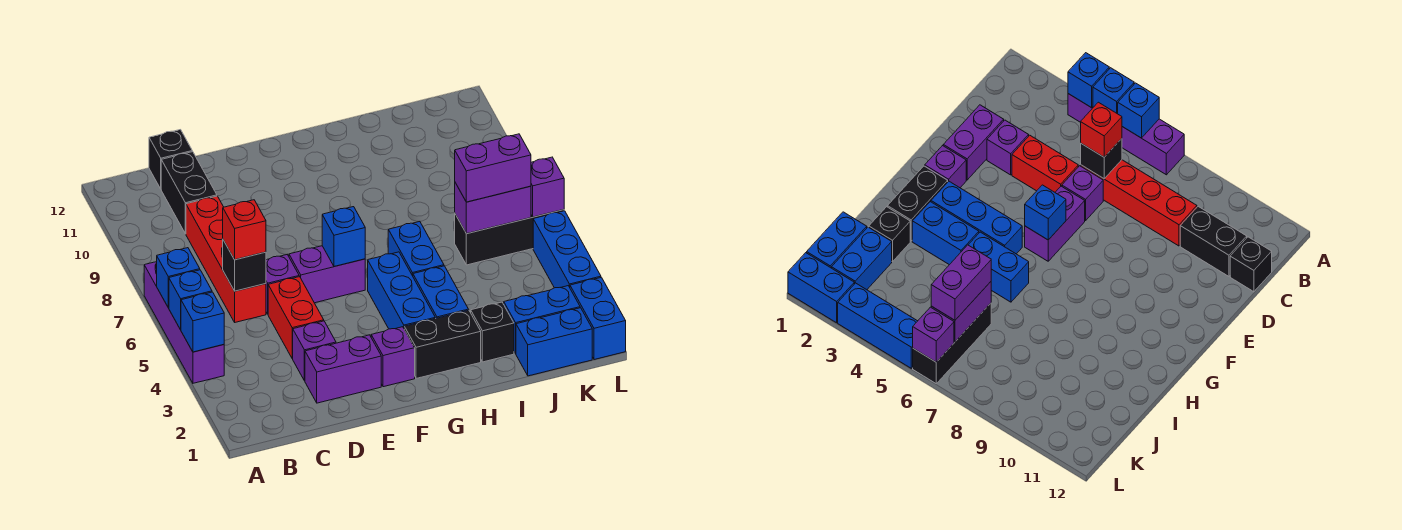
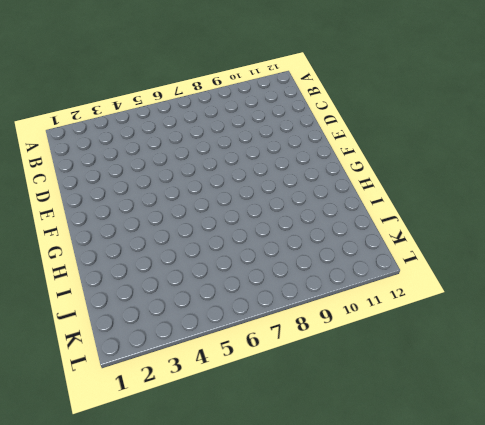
none -> purple brick A4:A7 level 1
none -> red brick C6:C9 level 1
none -> black brick C10:C11 level 1

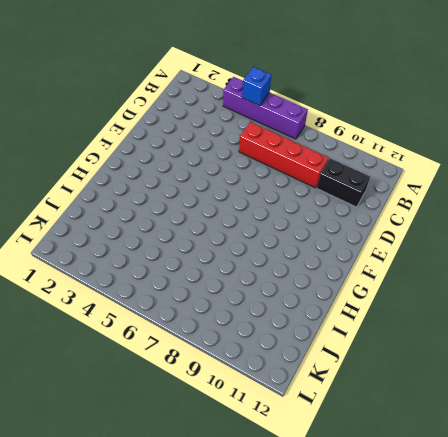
none -> black brick C12 level 1
none -> purple brick D2:E2 level 1
none -> purple brick D3 level 1

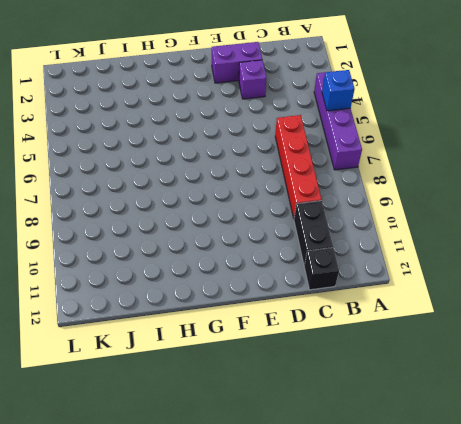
none -> red brick D4:D5 level 1
none -> purple brick D6 level 1
none -> purple brick E6:F6 level 1

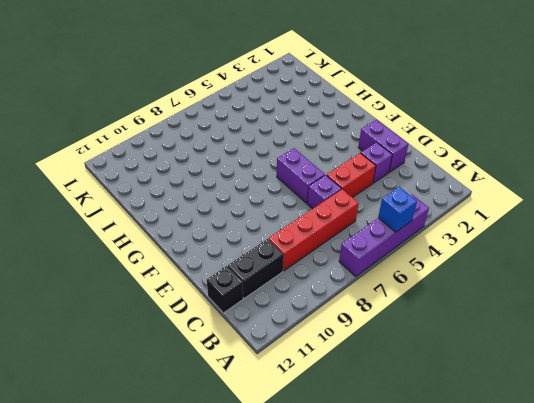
none -> purple brick F2 level 1
none -> black brick G2:H2 level 1
none -> blue brick G3:G5 level 1

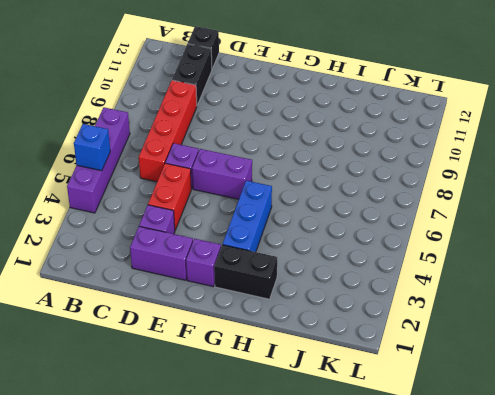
none -> blue brick H3:H4 level 1
none -> blue brick H5:H6 level 1
none -> black brick I2 level 1

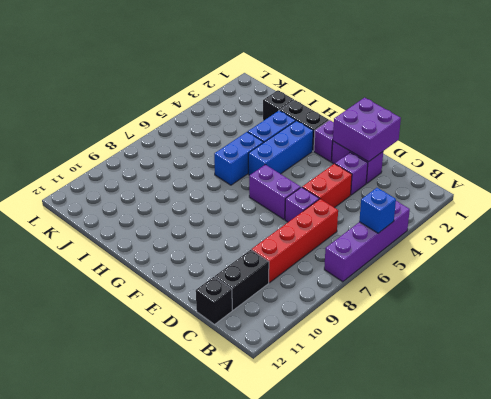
purple brick D1:E2 level 2 -> none
none -> blue brick J1:K1 level 1
none -> blue brick J2:K2 level 1
none -> black brick J6:L6 level 1

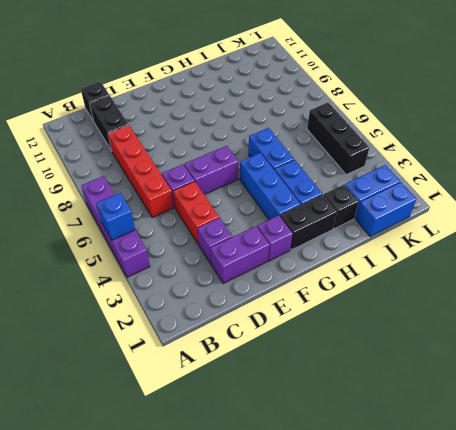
black brick K4:K6 level 1 -> black brick J6:L6 level 1
none -> blue brick L1:L2 level 1
none -> blue brick L3:L5 level 1
none -> blue brick A4 level 2

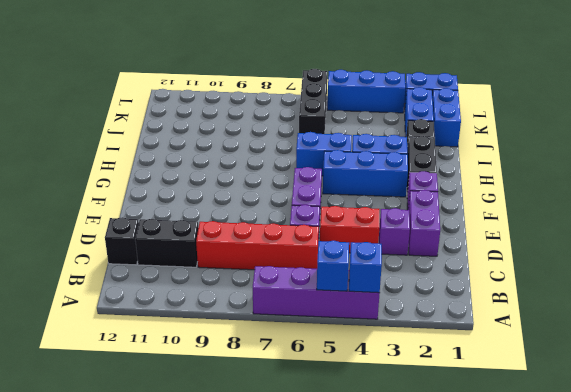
none -> blue brick A6 level 2
none -> black brick C6 level 2
none -> blue brick F6 level 2

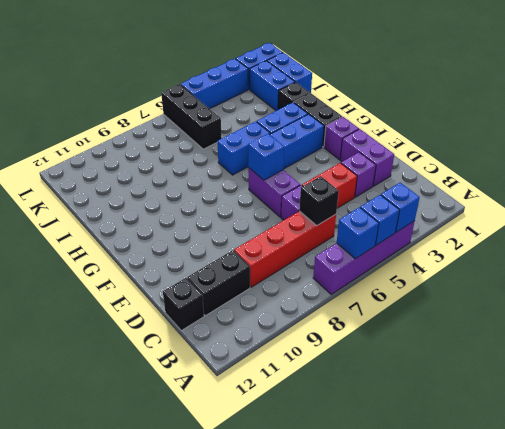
none -> purple brick J6:K6 level 2
none -> purple brick L6 level 2
none -> red brick C6 level 3

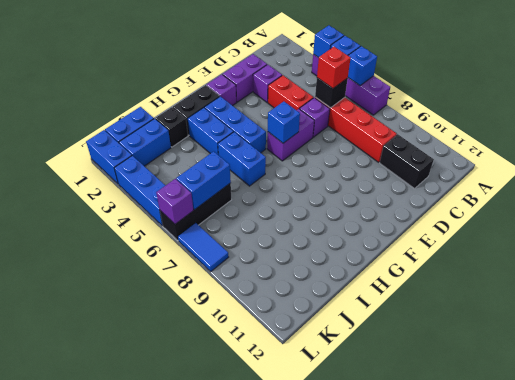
blue brick J6:K6 level 2 -> purple brick J6:K6 level 2
blue tile L7:L8 level 1 -> none
none -> black brick C12 level 1
none -> purple brick J6:K6 level 3

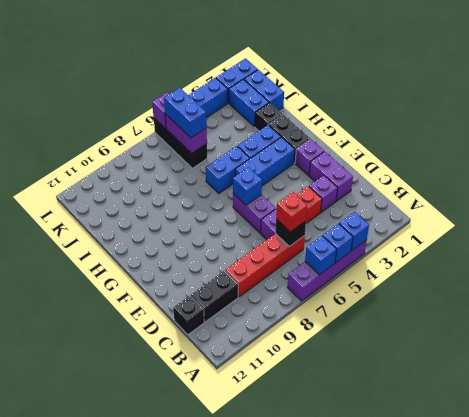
blue brick J6:K6 level 3 -> purple brick J6:K6 level 3

